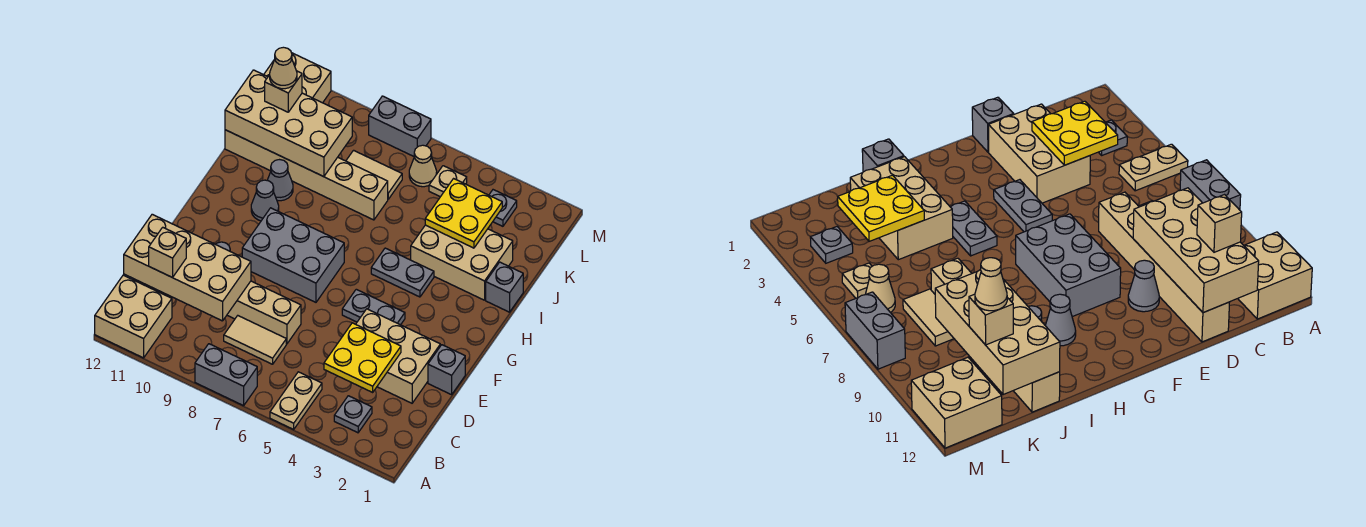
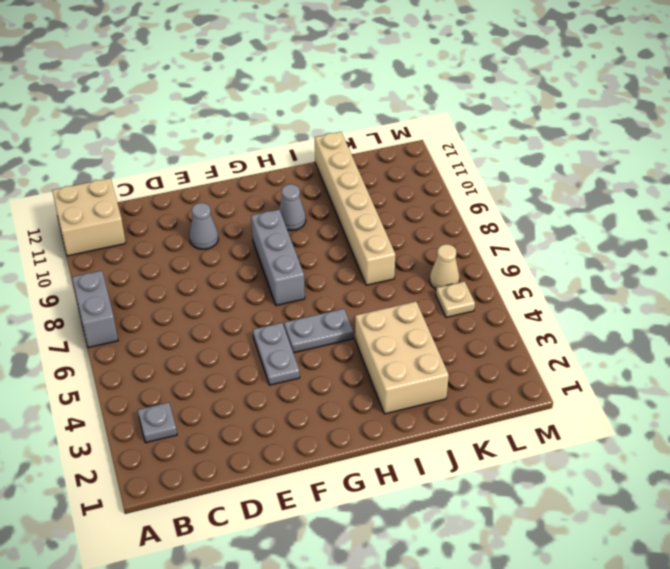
grey plate G5:H5 level 1 -> grey plate H4:H5 level 1
grey brick G7:G9 level 1 -> grey brick F7:G9 level 1
none -> tan plate A5:B5 level 1
none -> tan tile C7:C8 level 1
none -> tan brick D2:E4 level 1
none -> tan brick D7:D12 level 1

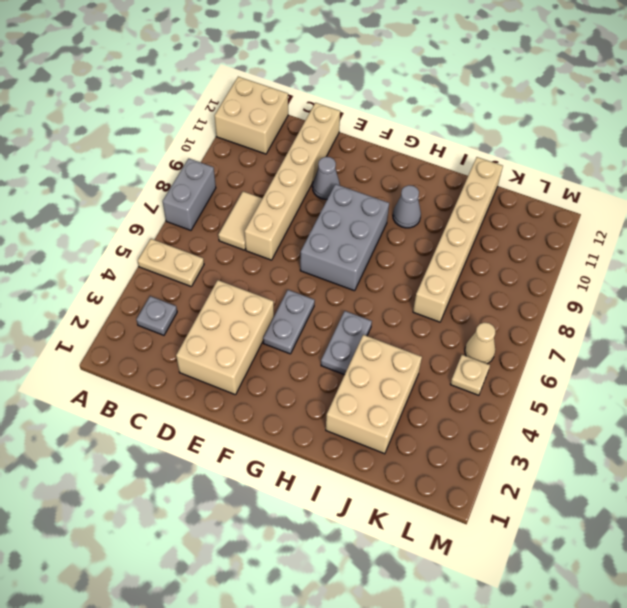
none -> grey brick E1 level 1
none -> grey brick I1 level 1
none -> grey cone I10 level 1
none -> tan tile K7:K8 level 1

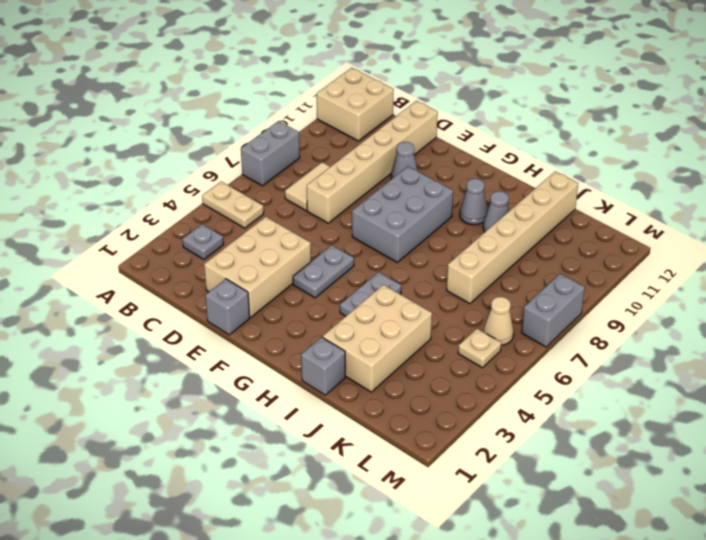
none -> tan tile K7:K8 level 1
none -> grey plate L3 level 1
none -> tan brick L11:M12 level 1
none -> yellow plate C3:D4 level 2

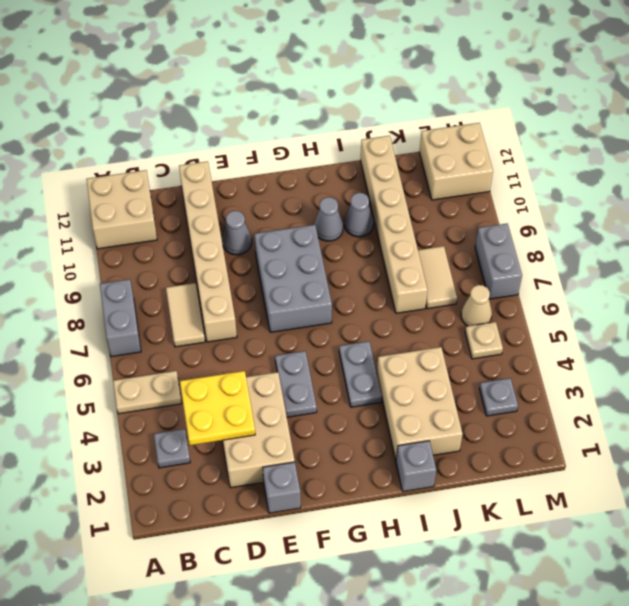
none -> tan brick C9:D12 level 2
none -> yellow plate J3:K4 level 2
none -> tan brick J9:K12 level 2
none -> tan brick C11 level 3

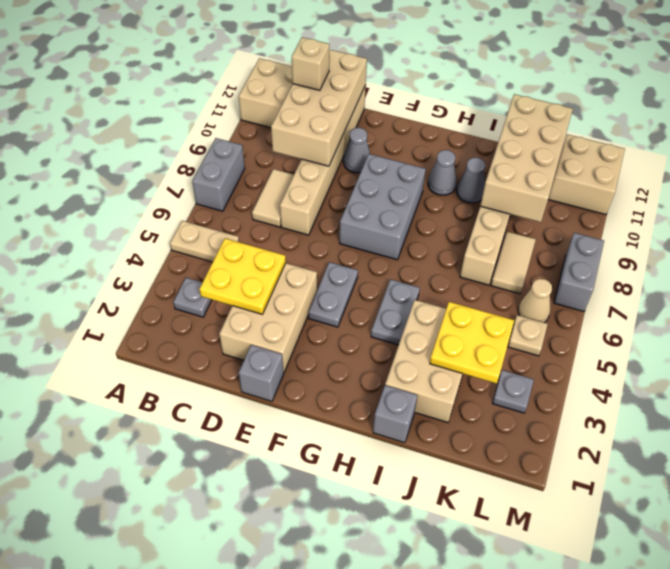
none -> tan brick K11 level 3
none -> tan cone K11 level 4

